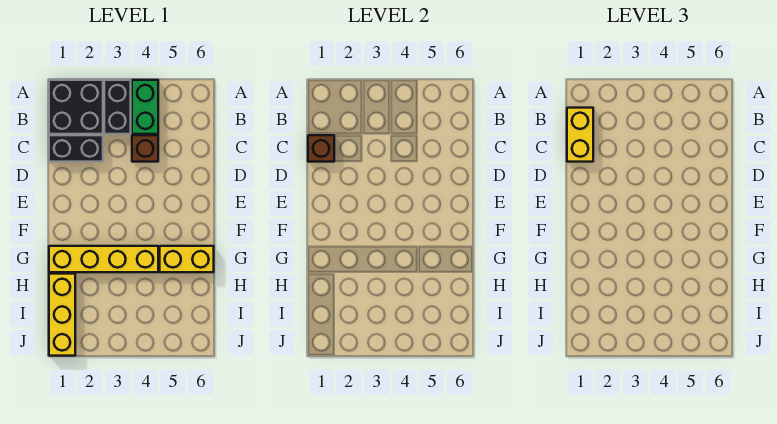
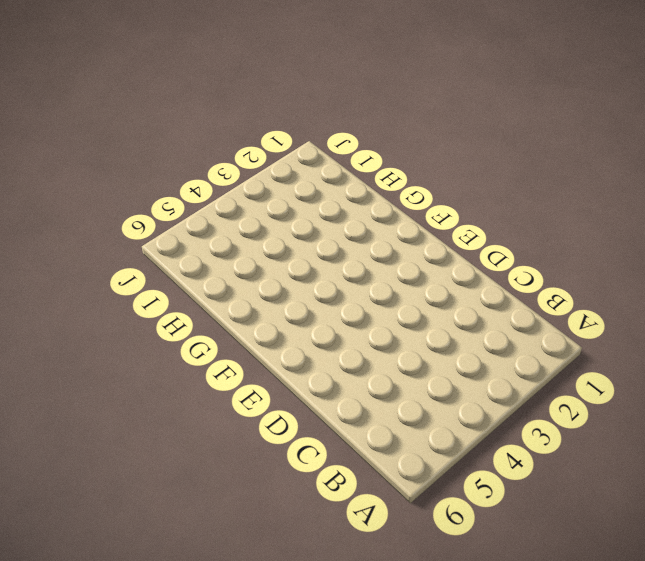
none -> black brick A1:B2 level 1
none -> black brick A3:B3 level 1

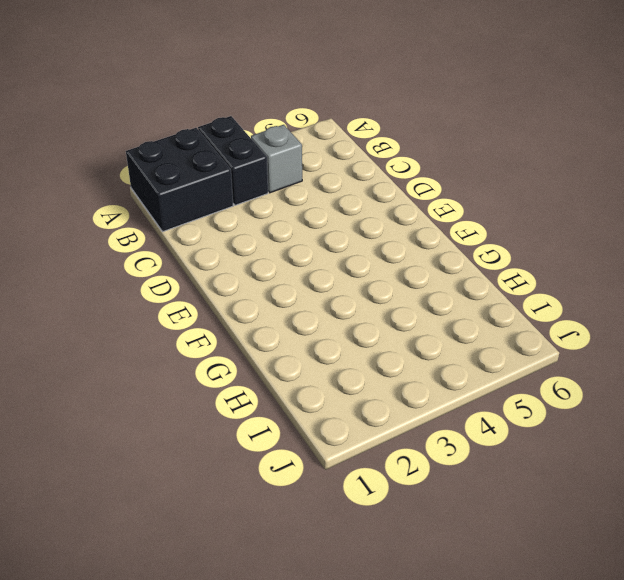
grey brick B4 level 1 -> green brick A4:B4 level 1
none -> black brick C1:C2 level 1
none -> brown brick C4 level 1

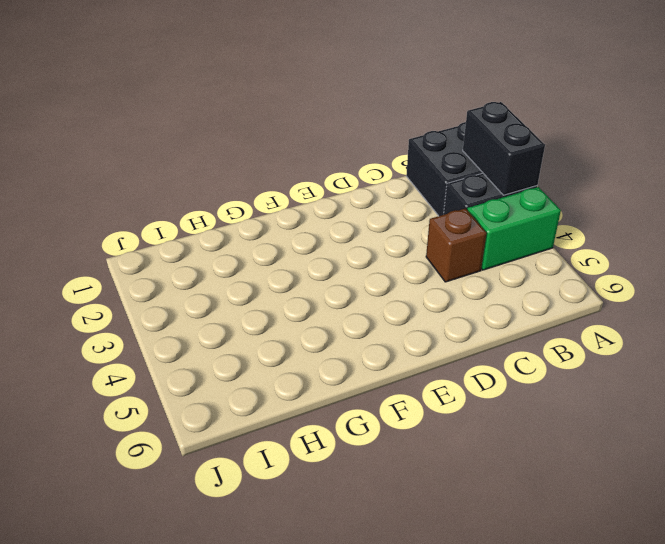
black brick A2:A3 level 2 -> black brick C1:C2 level 1
none -> yellow brick G1:G4 level 1
none -> yellow brick G5:G6 level 1

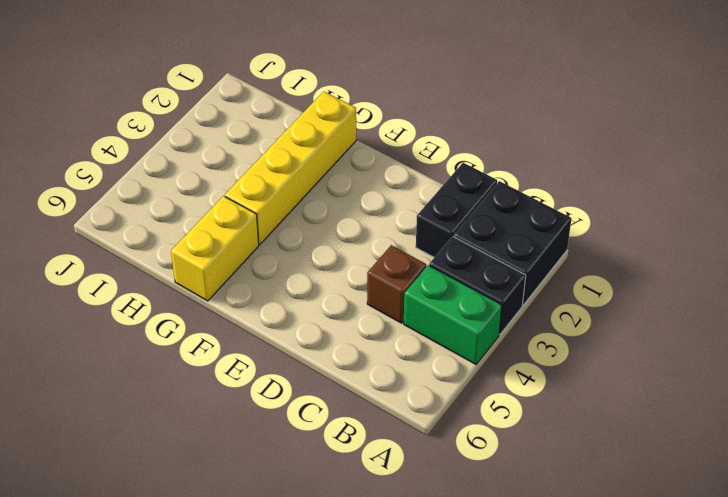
none -> yellow brick H1:J1 level 1
none -> brown brick C1 level 2

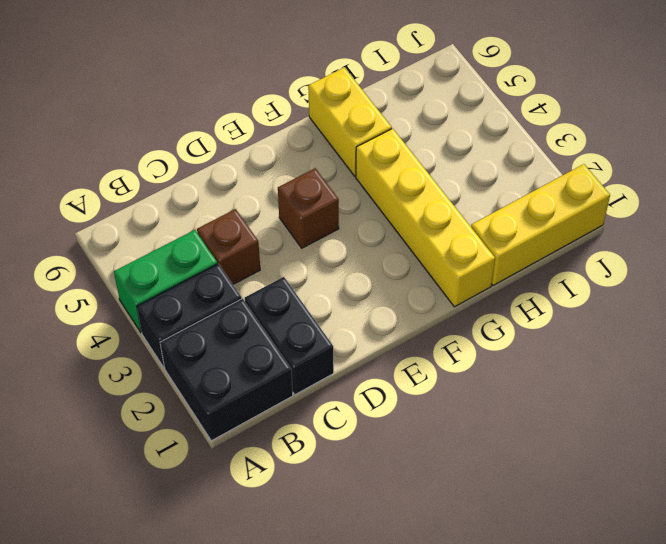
brown brick E4 level 1 -> brown brick C1 level 2
none -> yellow brick B1:C1 level 3

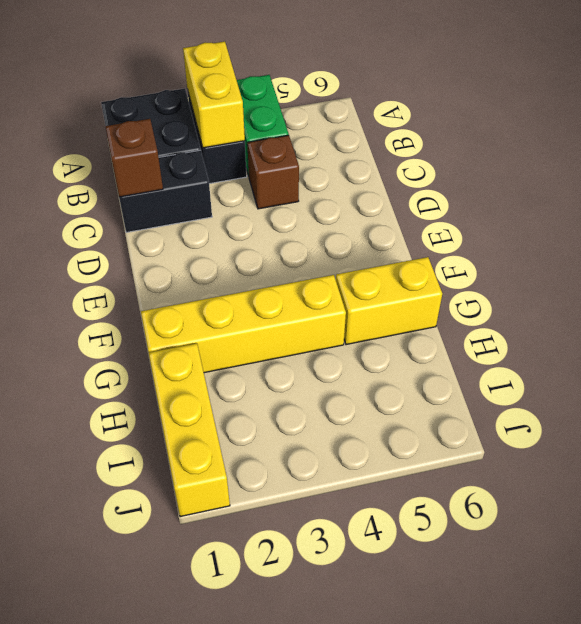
yellow brick A3:B3 level 2 -> yellow brick B1:C1 level 3

